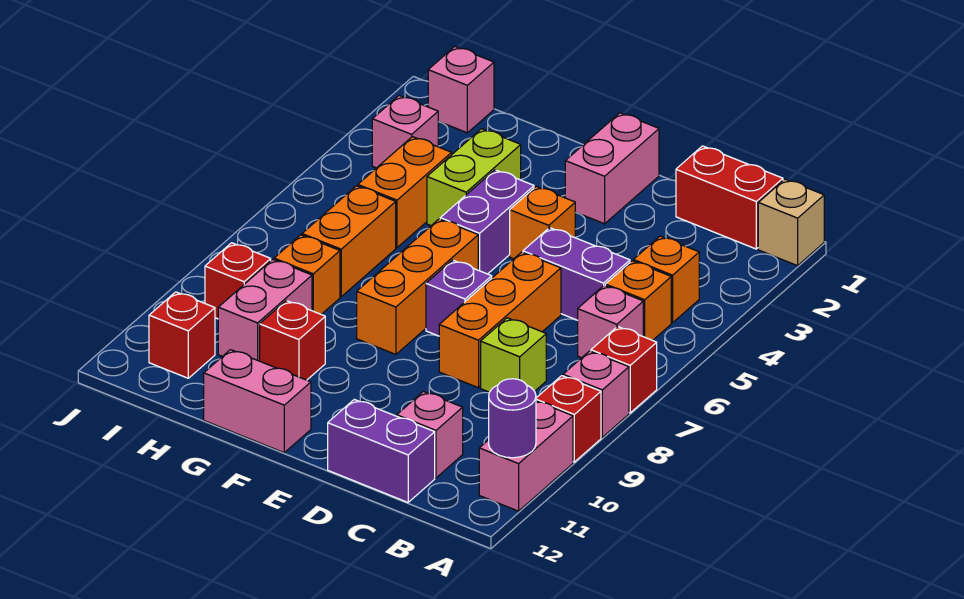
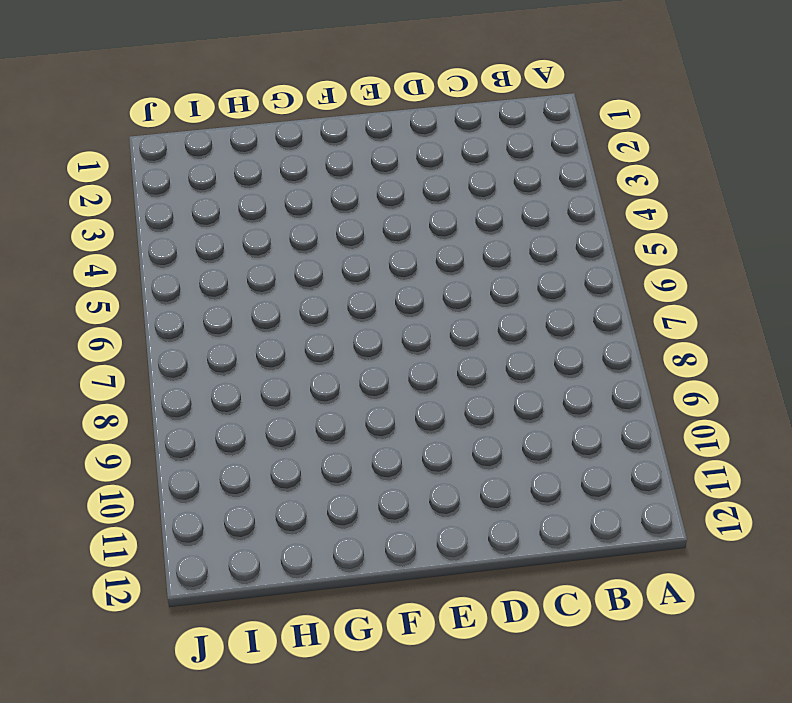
none -> tan brick A1 level 1
none -> red brick A7 level 1
none -> pink brick A8 level 1
none -> red brick A9 level 1

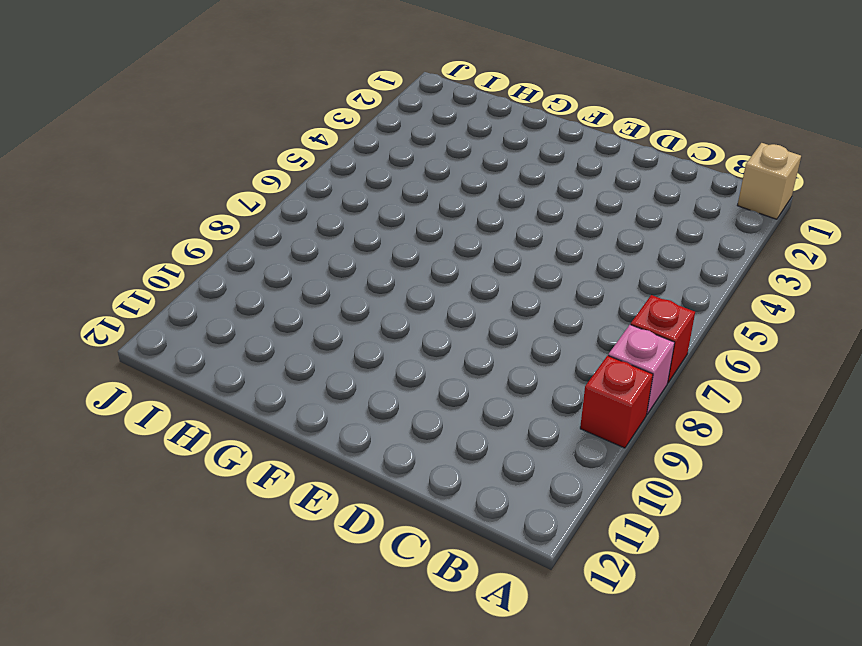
none -> pink brick A10:A11 level 1
none -> red brick B1:C1 level 1
none -> orange brick B4 level 1
none -> orange brick B5 level 1

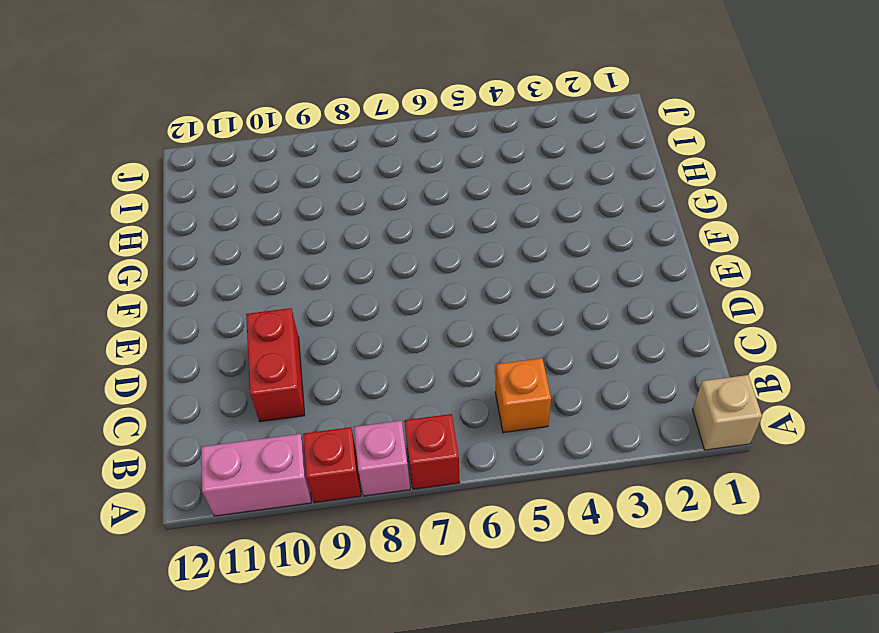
red brick C10:D10 level 1 -> red brick B1:C1 level 1
none -> orange brick B4 level 1
none -> pink brick B6 level 1
none -> purple brick C5:D5 level 1
none -> lime brick C8 level 1

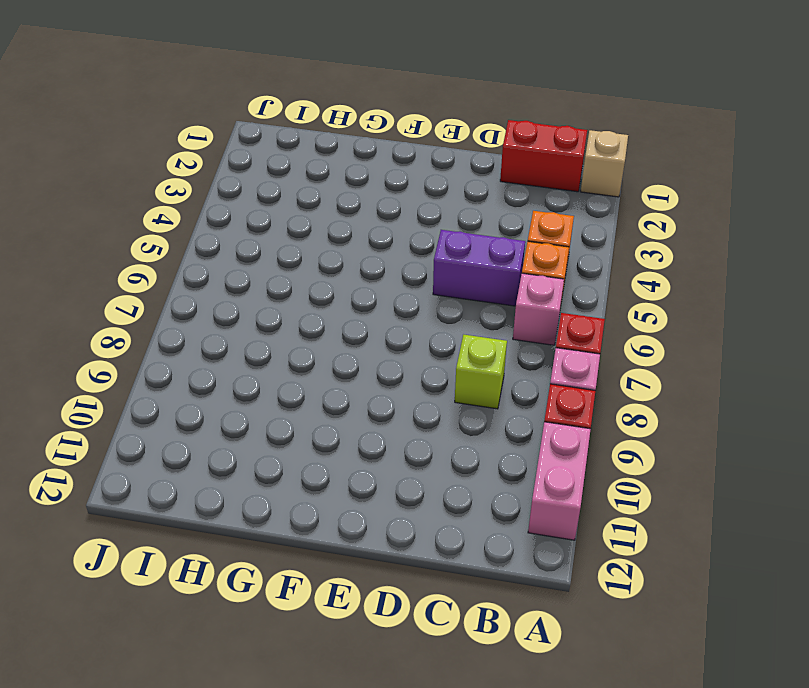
none -> pink brick C11 level 1
none -> purple brick C12:D12 level 1
none -> orange brick D6:D8 level 1
none -> pink brick E1:E2 level 1

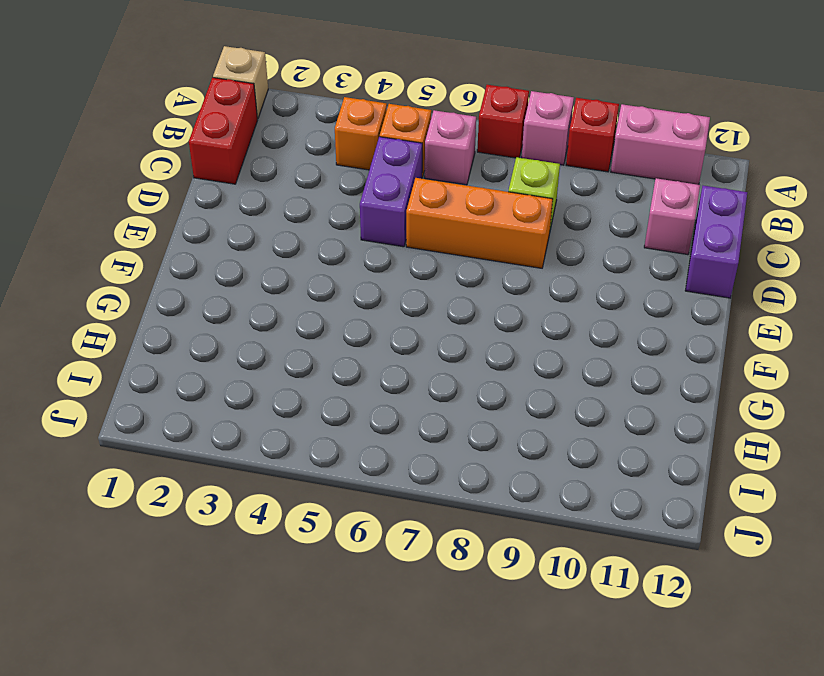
none -> pink brick E1:E2 level 1
none -> orange brick E4 level 1
none -> purple brick E7 level 1
none -> purple brick F4:F5 level 1

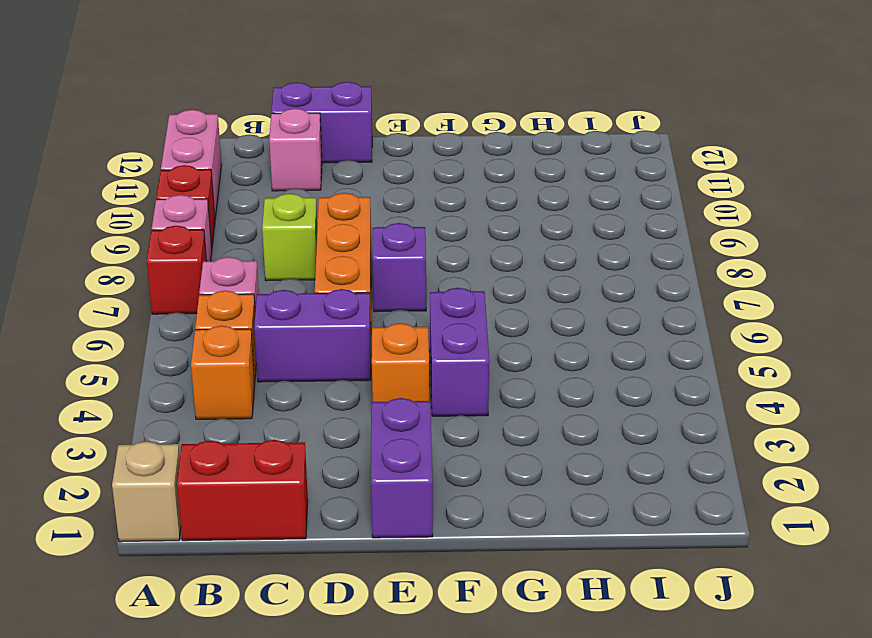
purple brick E1:E2 level 1 -> pink brick E1:E2 level 1
none -> orange brick F6:F8 level 1
none -> pink brick F12:G12 level 1
none -> lime brick G3:G4 level 1
none -> red brick G10 level 1

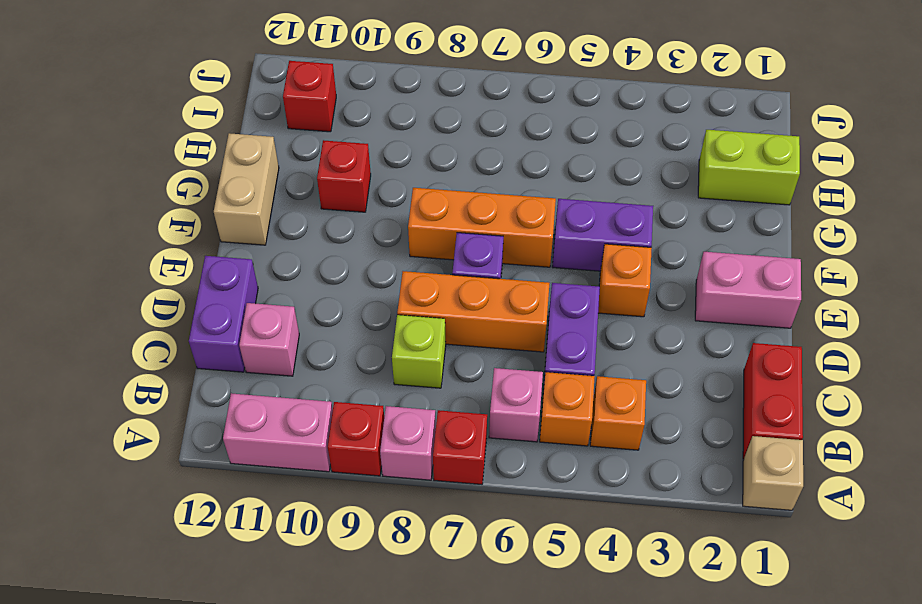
tan brick F12:G12 level 1 -> pink brick F12:G12 level 1
lime brick H1:H2 level 1 -> lime brick G3:G4 level 1
none -> orange brick H4:H5 level 1
none -> orange brick H6:H7 level 1
none -> orange brick H8 level 1
none -> pink brick H9:H10 level 1

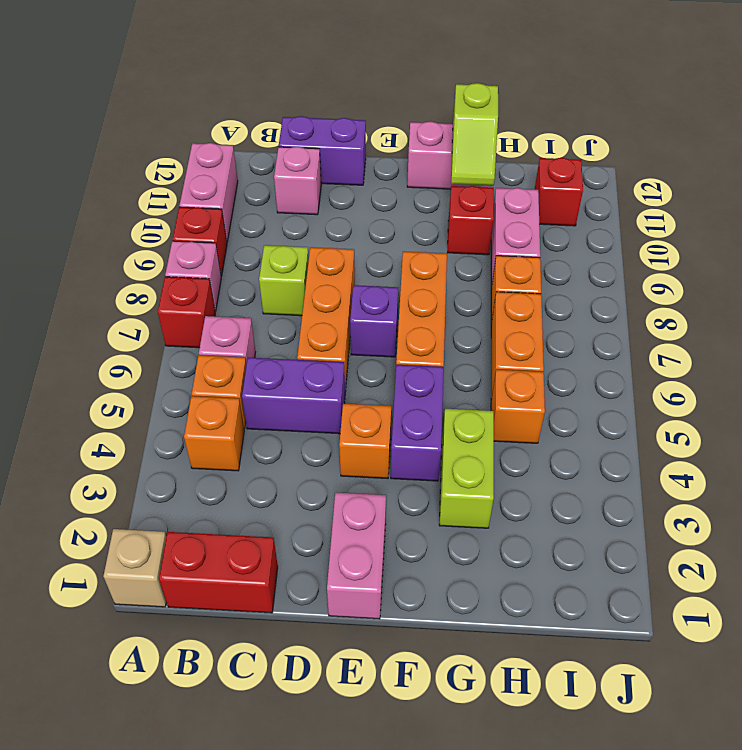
lime slope G11:G12 level 2 top 12 -> none
orange brick H5 level 1 -> orange brick H4:H5 level 1
none -> pink brick I1 level 1
none -> pink brick I3 level 1
none -> red brick I9 level 1
none -> purple round brick A11 level 2

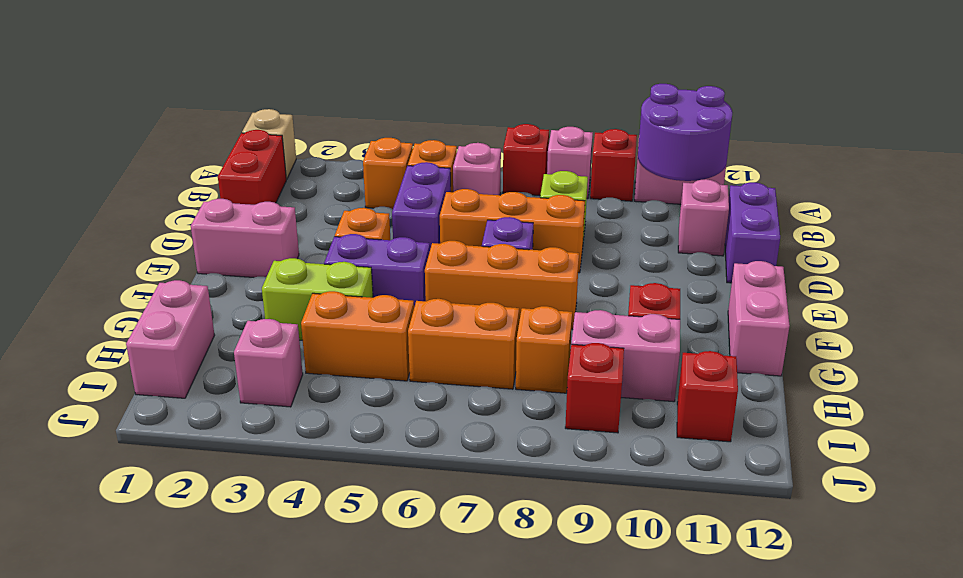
purple round brick A10:B11 level 2 -> purple round brick A11 level 2
pink brick H1:I1 level 1 -> pink brick I1 level 1

